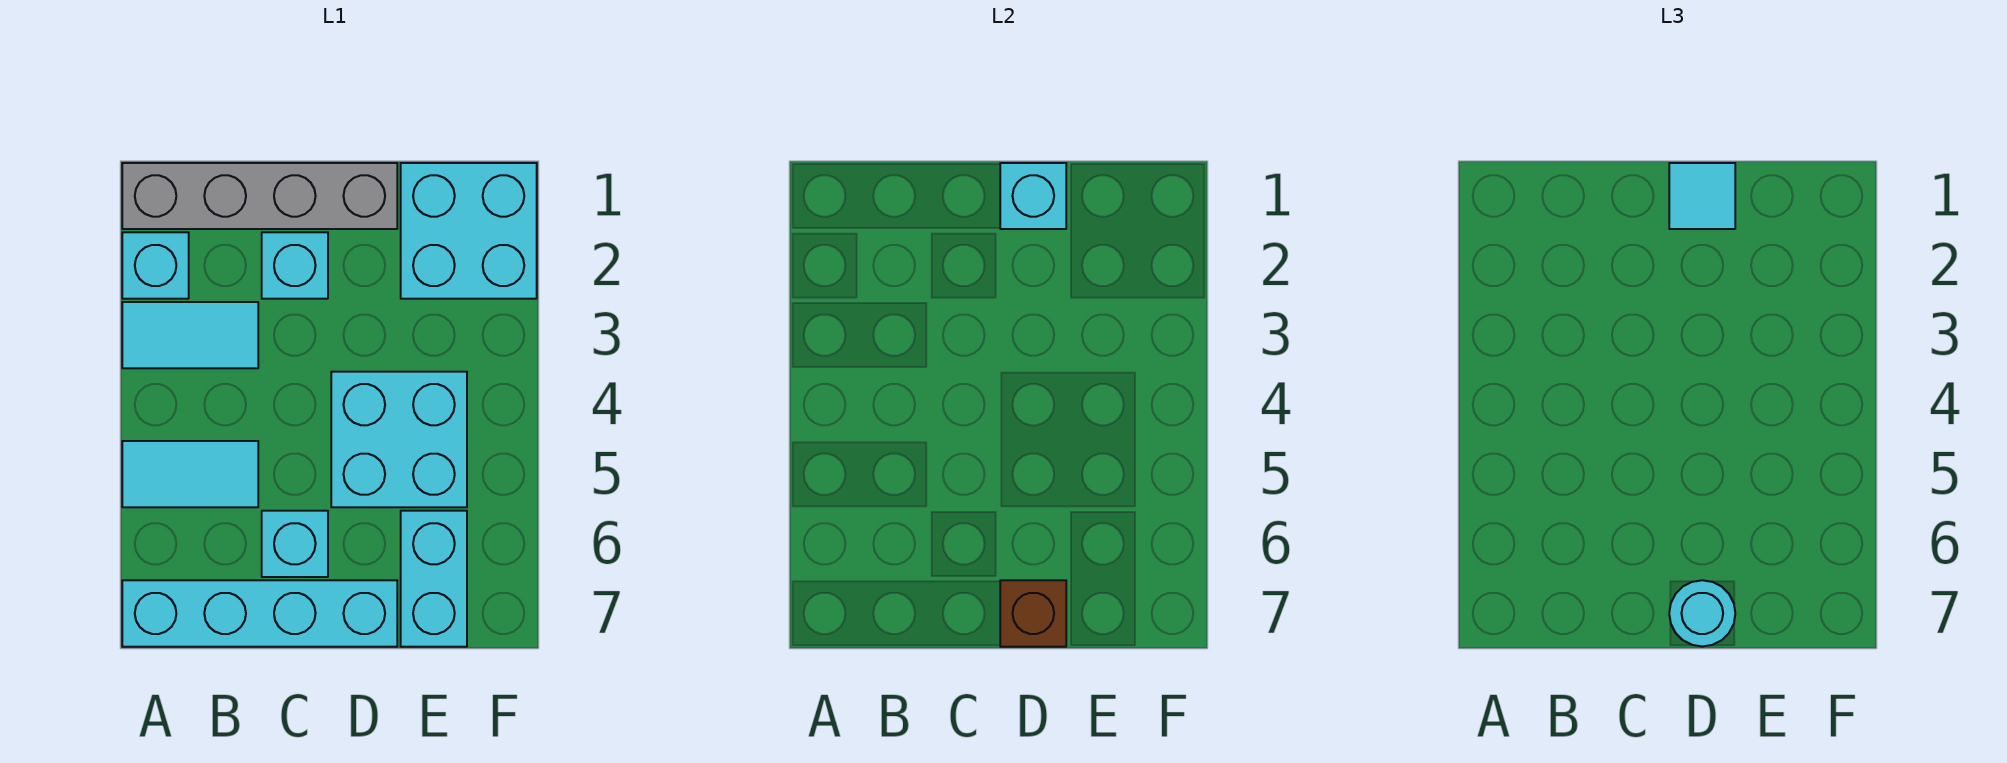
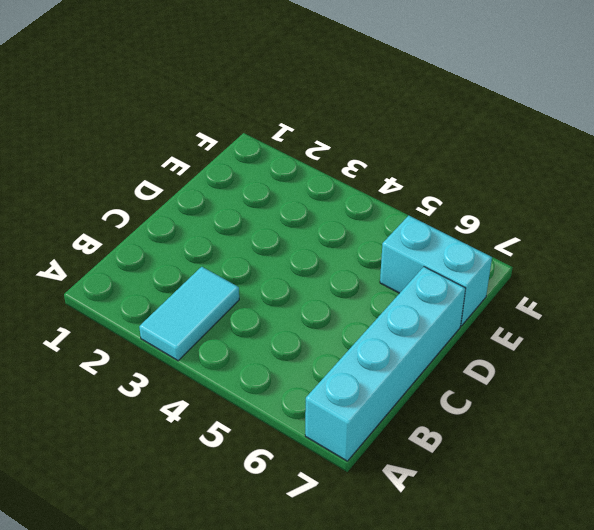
none -> grey brick A1:D1 level 1
none -> cyan brick A2 level 1
none -> cyan tile A5:B5 level 1

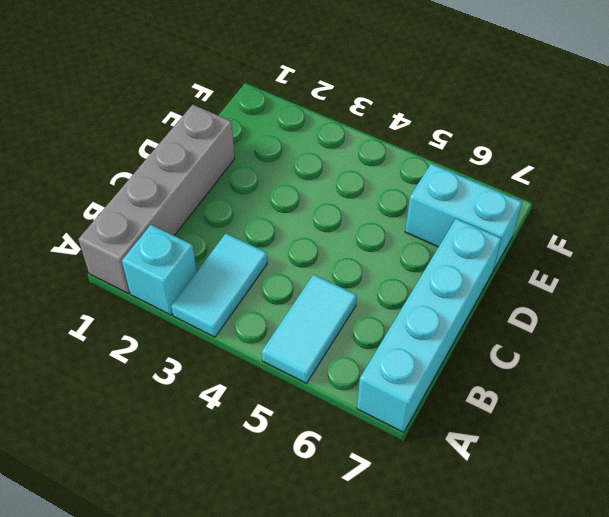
none -> cyan brick C2 level 1
none -> cyan brick C6 level 1
none -> cyan brick D4:E5 level 1

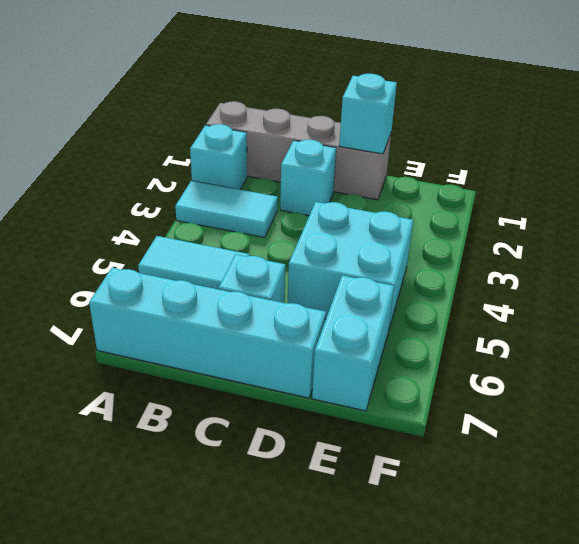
none -> cyan brick E1:F2 level 1
none -> brown brick D7 level 2
none -> cyan tile D1 level 3

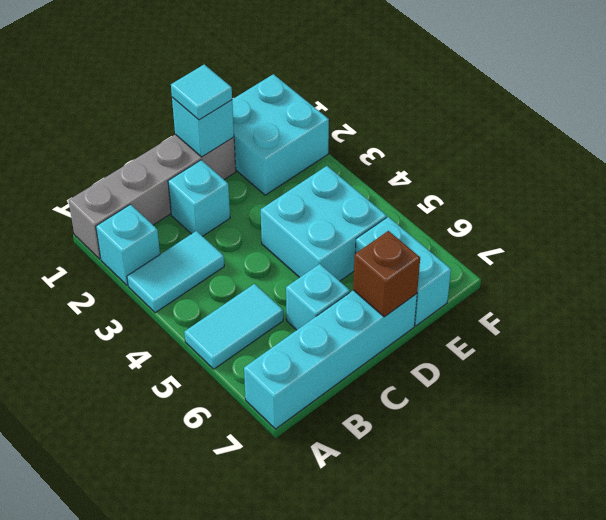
none -> cyan round brick D7 level 3

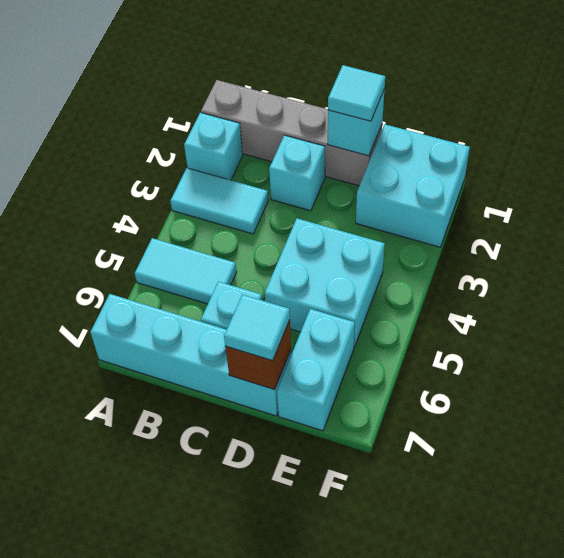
cyan tile D7 level 3 -> cyan round brick D7 level 3

